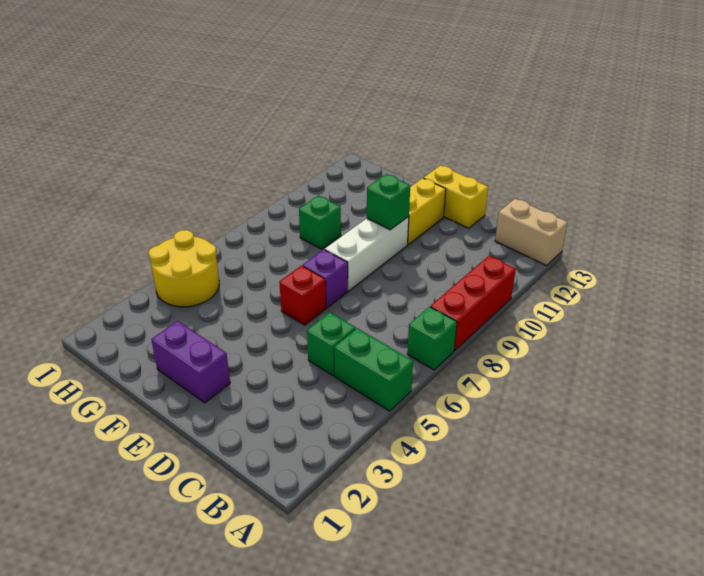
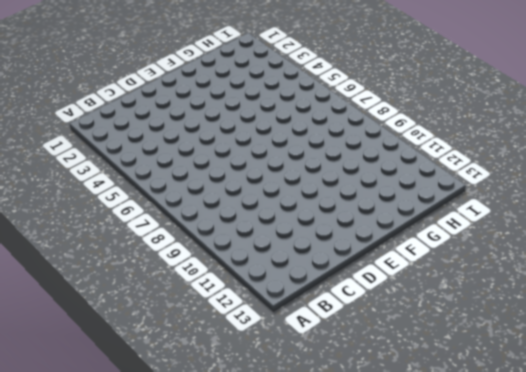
none -> green brick A5:B5 level 1
none -> green brick A7 level 1
none -> red brick A8:A10 level 1

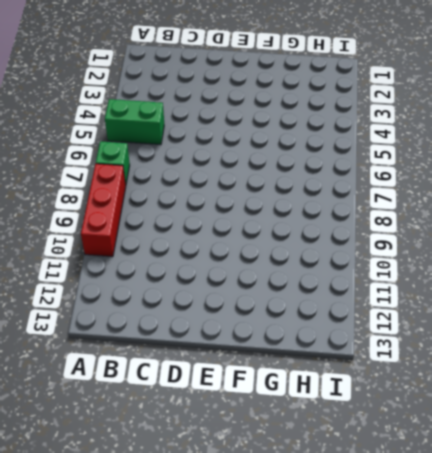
none -> tan brick A13:B13 level 1
none -> green brick C5 level 1
none -> yellow brick D13:E13 level 1

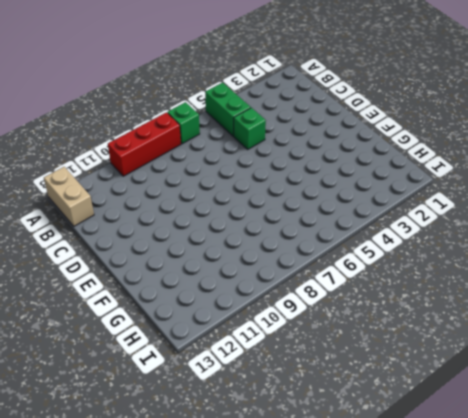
none -> yellow brick D13:E13 level 1
none -> purple brick E2:F2 level 1
none -> red brick E6 level 1

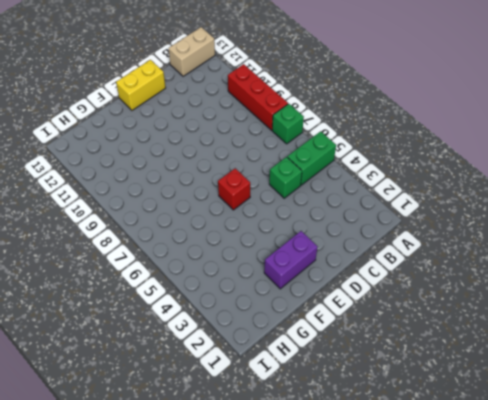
none -> purple brick E7 level 1
none -> white brick E8:E10 level 1
none -> yellow brick E11:E12 level 1

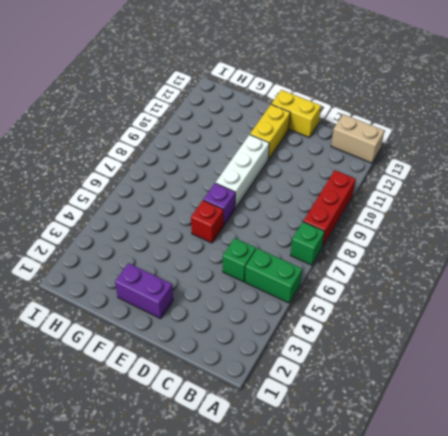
none -> green brick G9 level 1
none -> yellow round brick H4:I5 level 1
none -> green brick E10 level 2

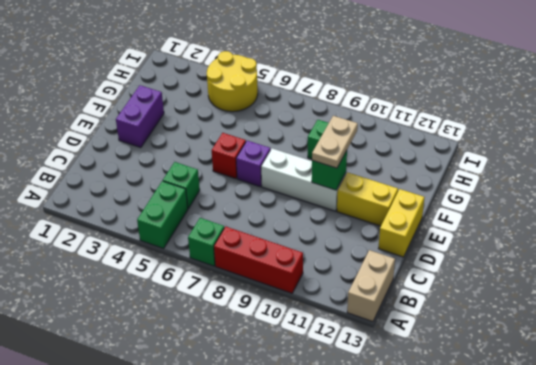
tan plate E10:F10 level 3 -> none

